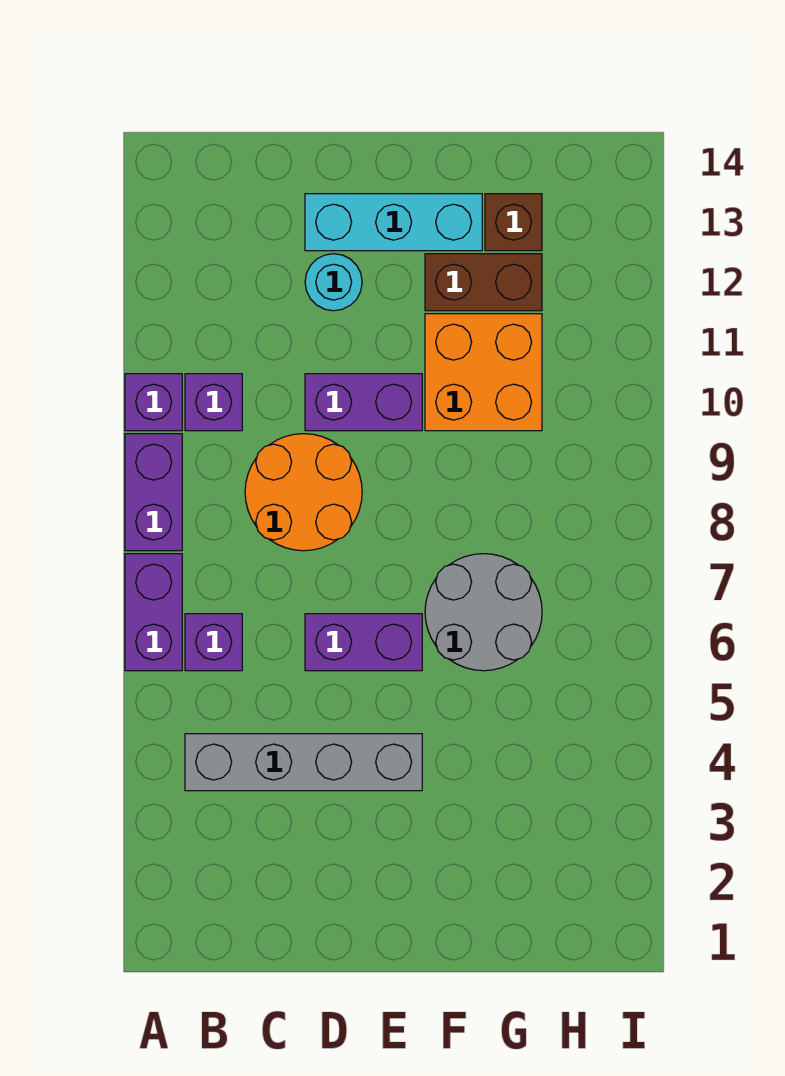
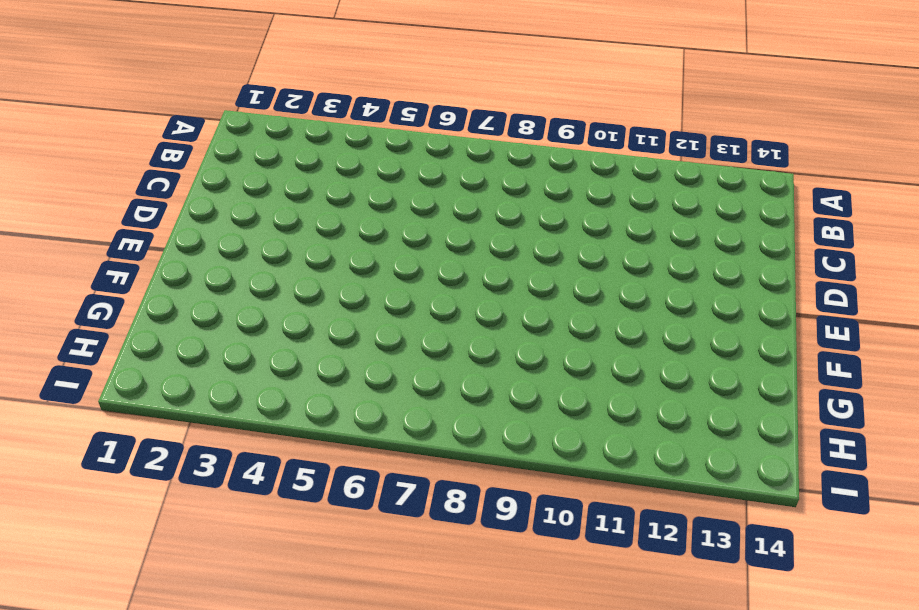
none -> purple brick A6:A7 level 1
none -> purple brick A8:A9 level 1
none -> purple brick A10 level 1

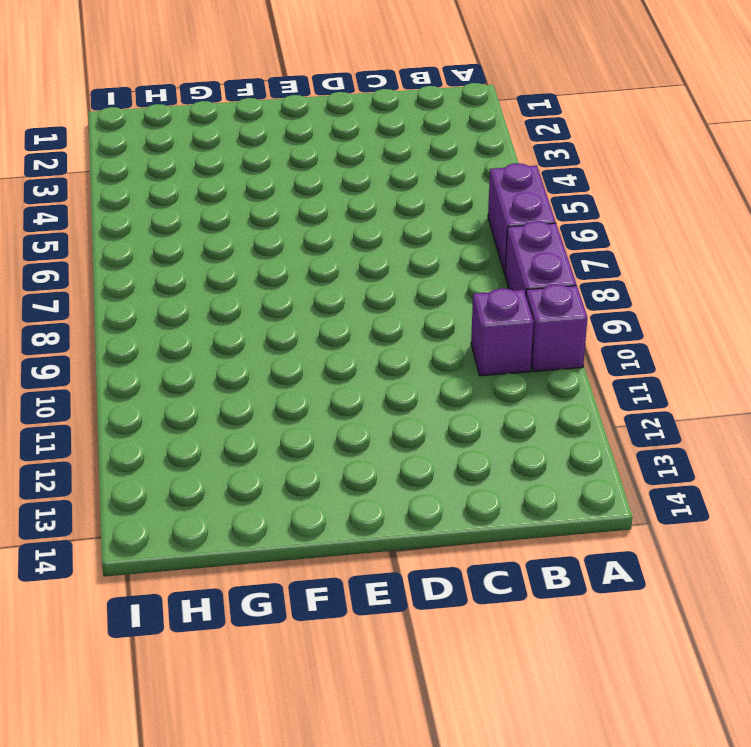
none -> grey brick B4:E4 level 1
none -> purple brick B6 level 1
none -> orange round brick C8:D9 level 1

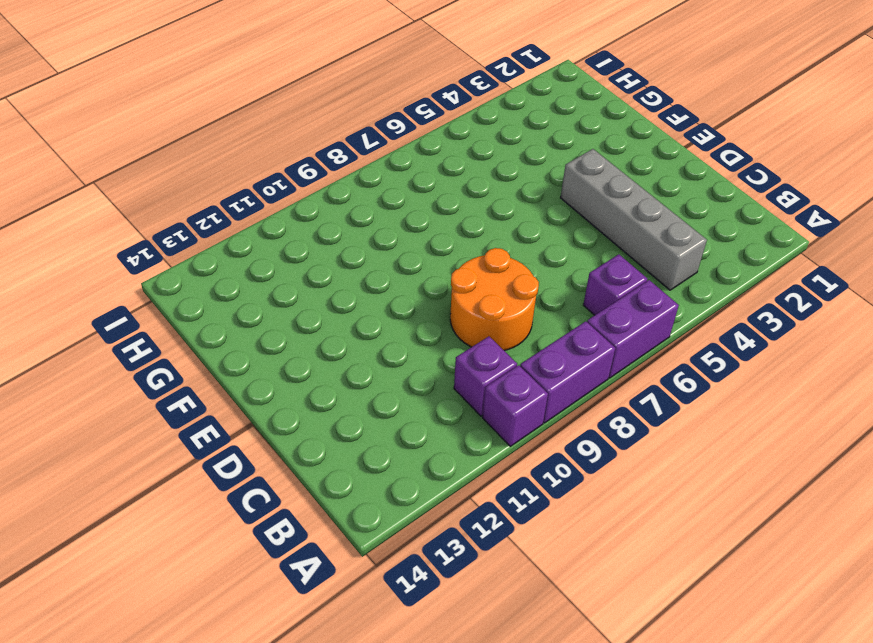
none -> purple brick D6:E6 level 1
none -> purple brick D10:E10 level 1
none -> cyan round brick D12 level 1

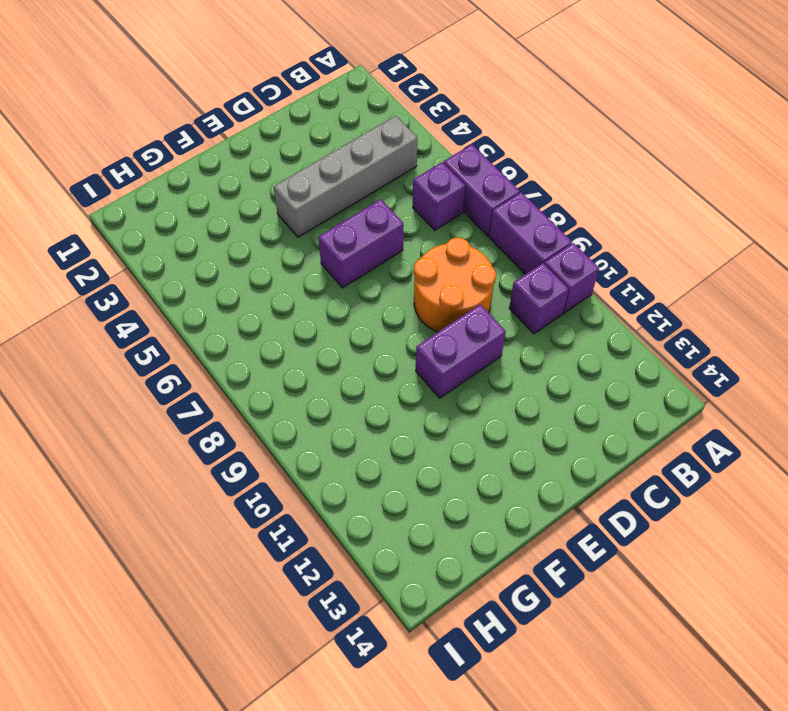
none -> cyan round brick D12 level 1
none -> cyan brick D13:F13 level 1
none -> grey round brick F6:G7 level 1

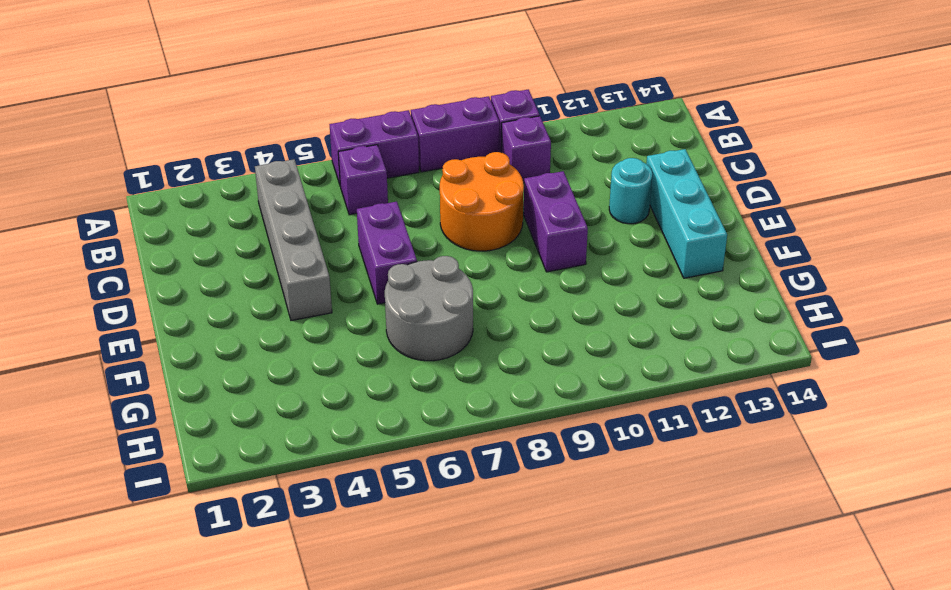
none -> orange brick F10:G11 level 1
none -> brown brick F12:G12 level 1
none -> brown brick G13 level 1

